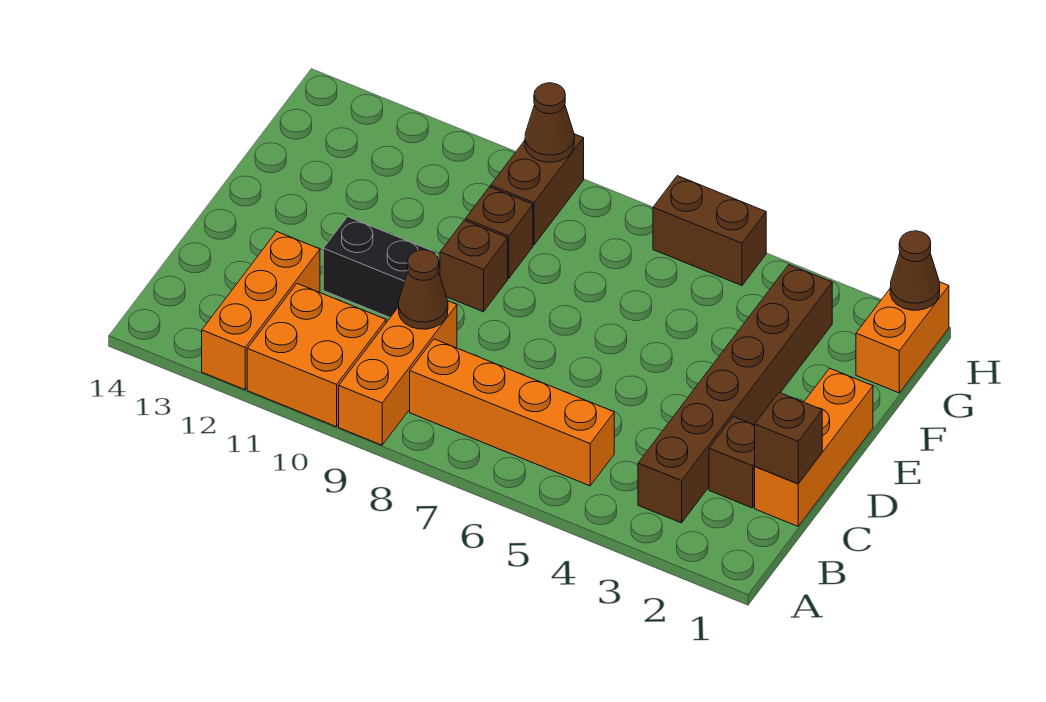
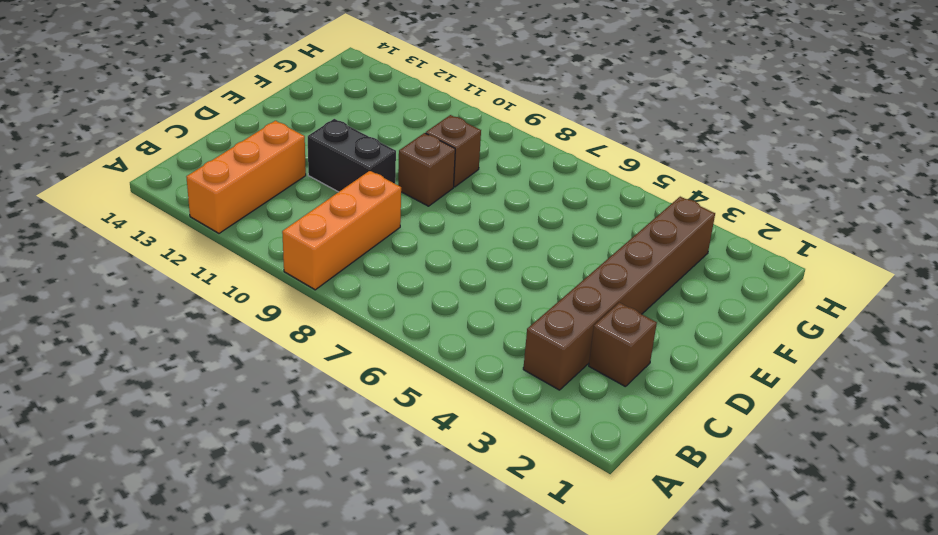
none -> orange brick A10:B11 level 1
none -> orange brick B5:B8 level 1
none -> orange brick C1:E1 level 1

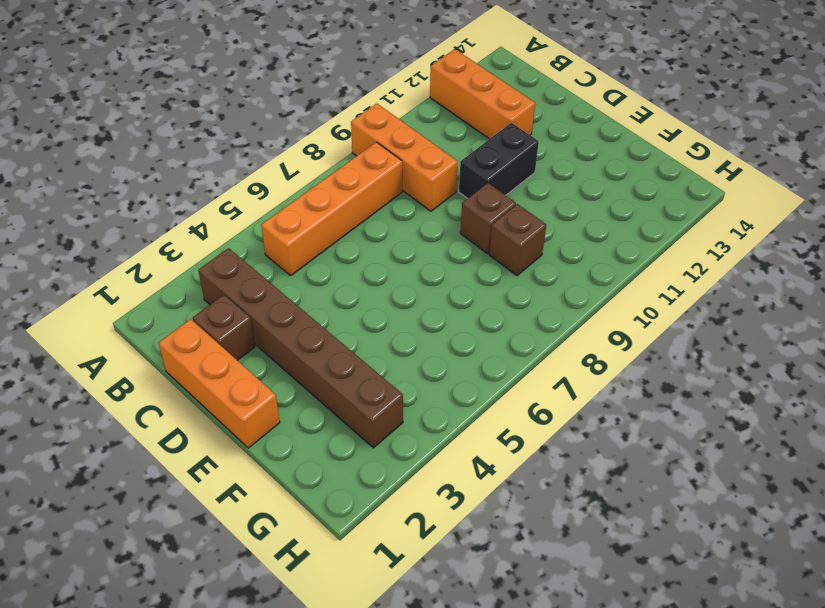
none -> orange brick A10:B11 level 1
none -> orange brick G1:H1 level 1
none -> brown brick G9:H9 level 1

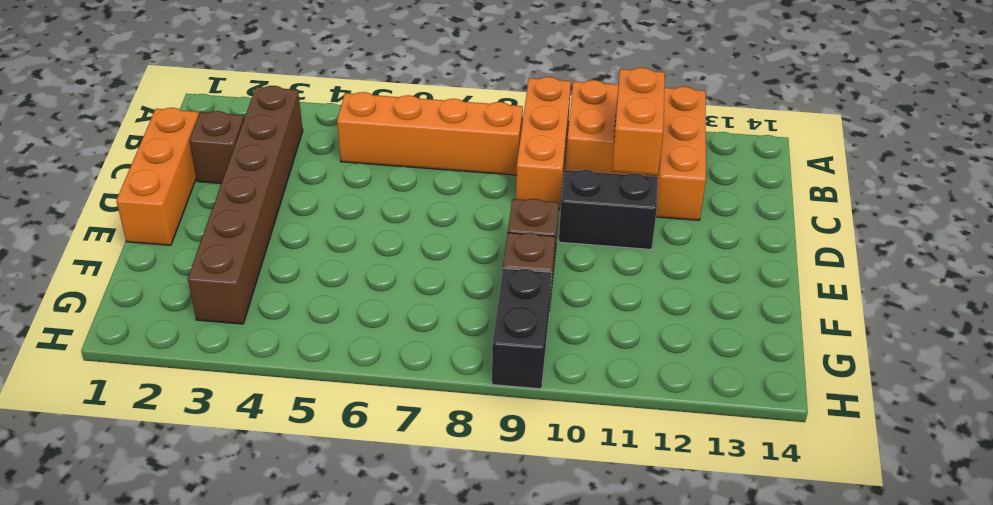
orange brick B11:C11 level 2 -> orange brick G1:H1 level 1
black brick G9:H9 level 1 -> brown brick G9:H9 level 1
none -> brown brick H5:H6 level 1
none -> brown brick C1 level 2
none -> brown cone C9 level 2

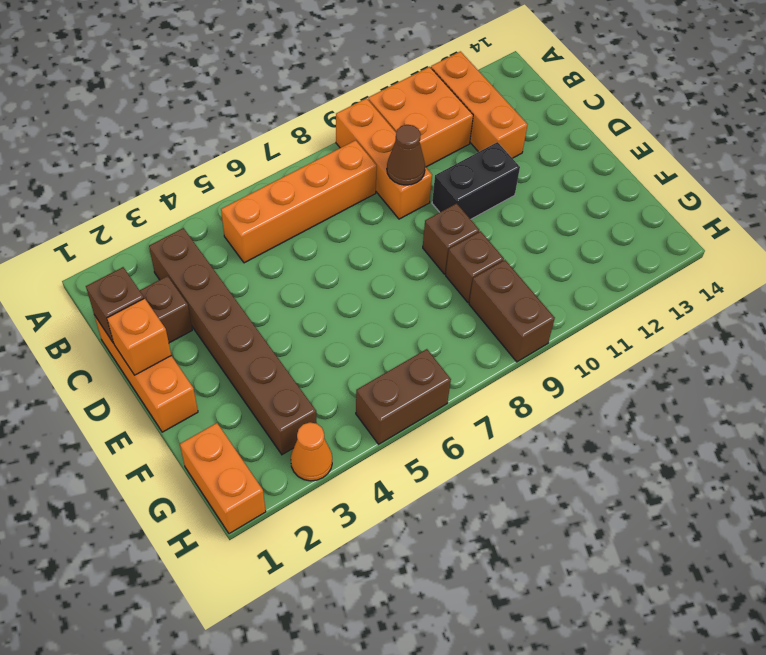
orange brick D1 level 2 -> none
orange cone H3 level 1 -> none
none -> brown cone H1 level 2
none -> brown cone H9 level 2

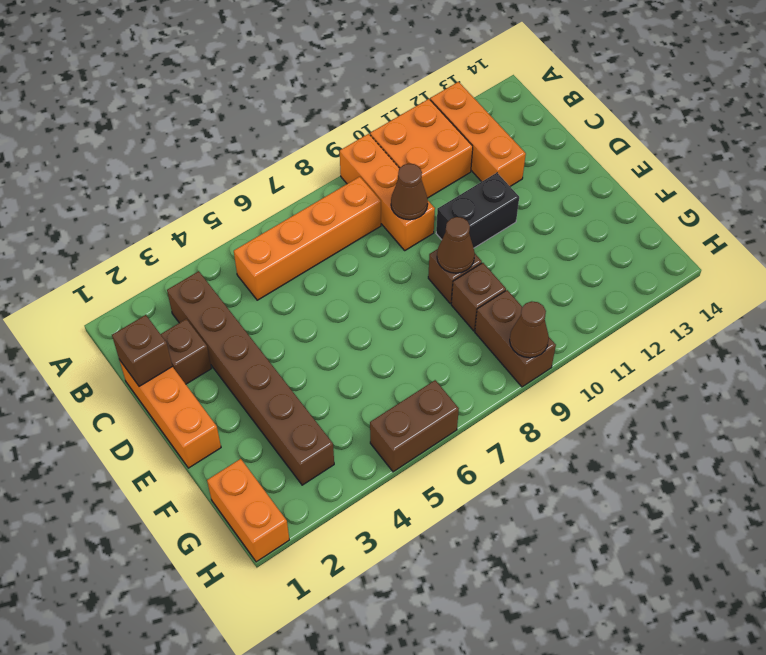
brown cone E9 level 2 -> brown cone H1 level 2

